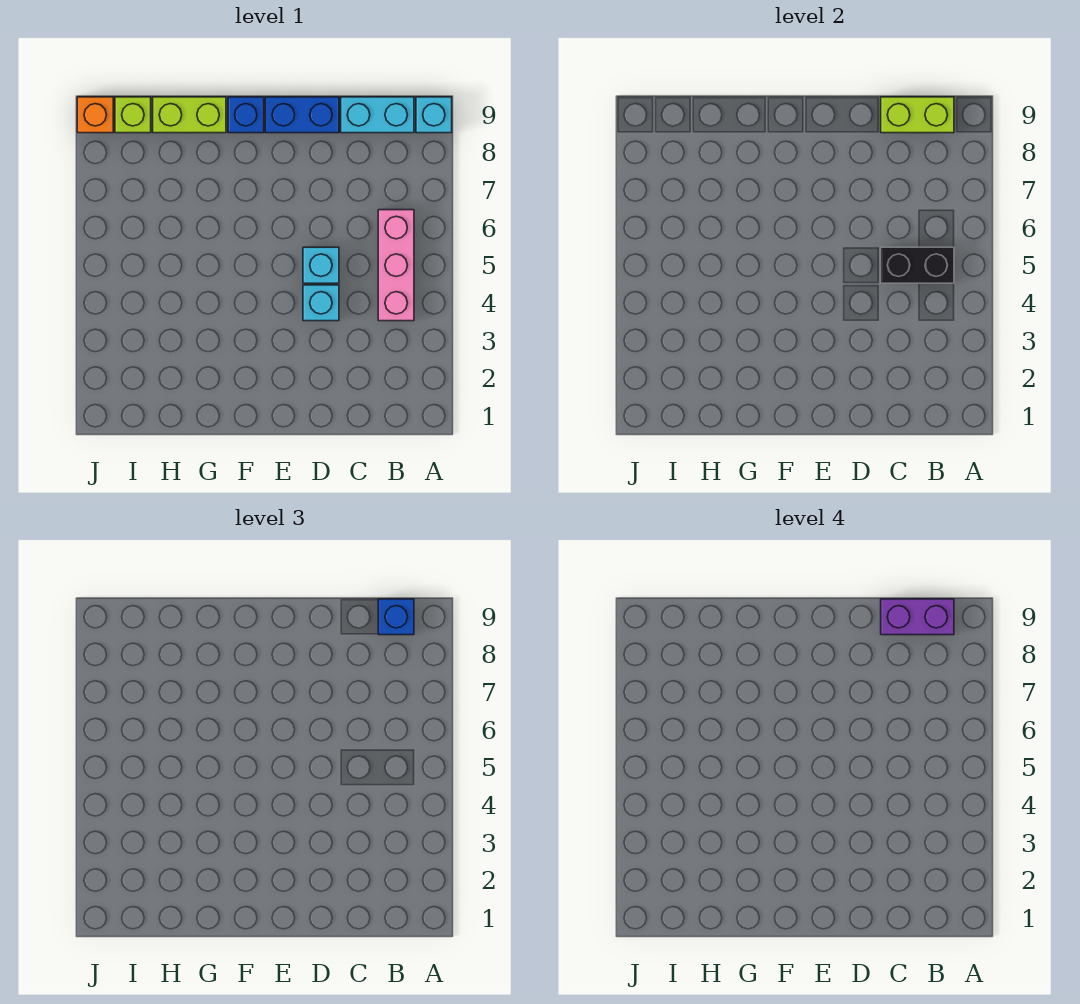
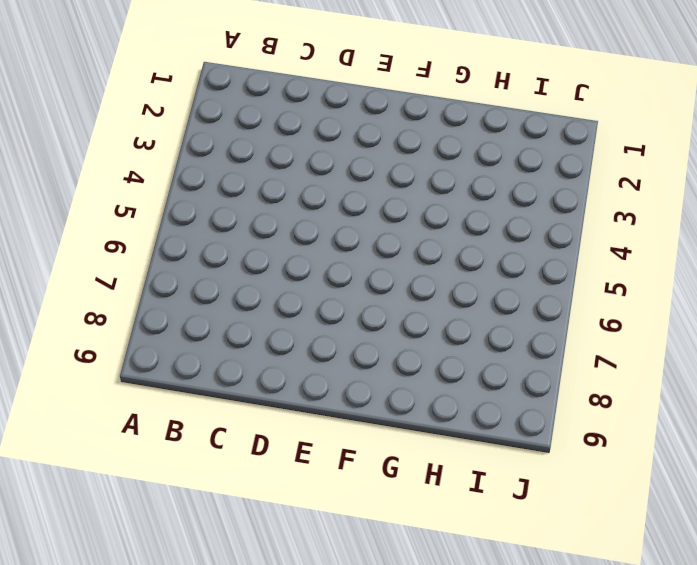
none -> cyan brick A9 level 1
none -> pink brick B4:B6 level 1
none -> cyan brick B9:C9 level 1

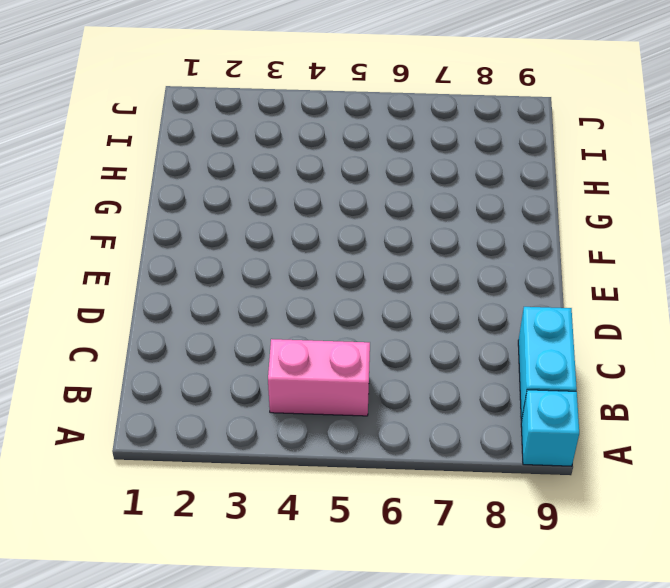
pink brick B4:B5 level 1 -> pink brick B4:B6 level 1
none -> cyan brick D4 level 1
none -> cyan brick D5 level 1
none -> blue brick D9:E9 level 1

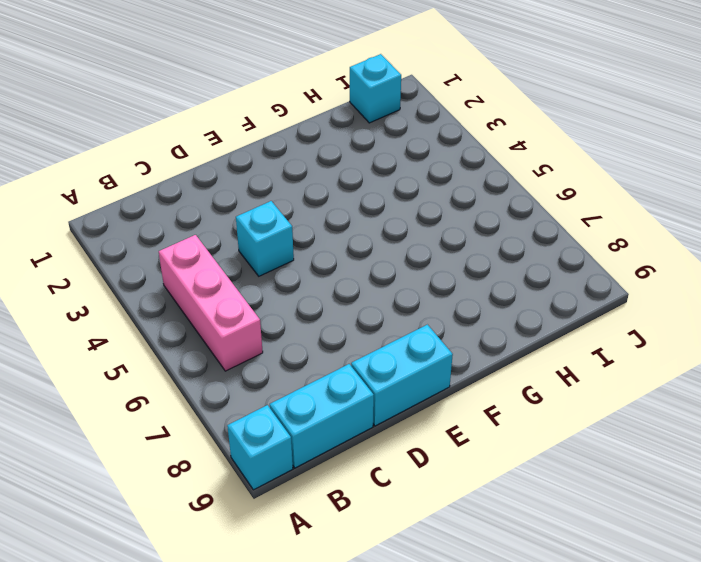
cyan brick D9:E9 level 1 -> blue brick D9:E9 level 1
cyan brick I1 level 1 -> cyan brick D5 level 1
none -> blue brick F9 level 1
none -> lime brick G9:H9 level 1
none -> lime brick I9 level 1

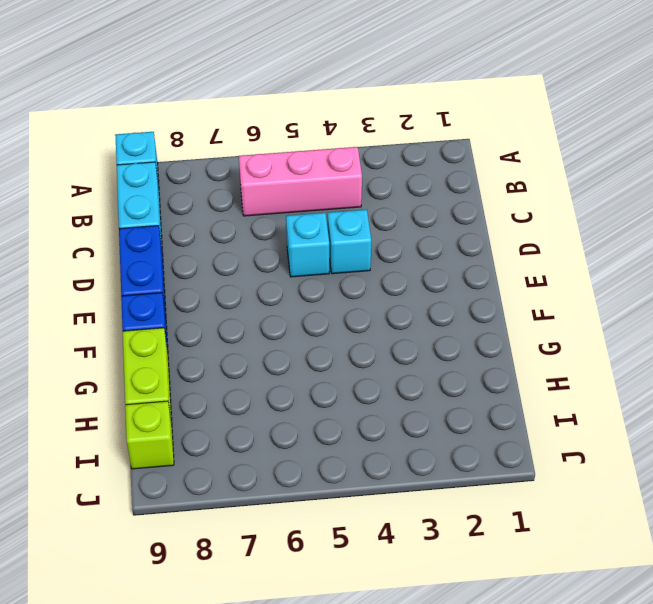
none -> orange brick J9 level 1
none -> black brick B5:C5 level 2
none -> lime brick B9:C9 level 2

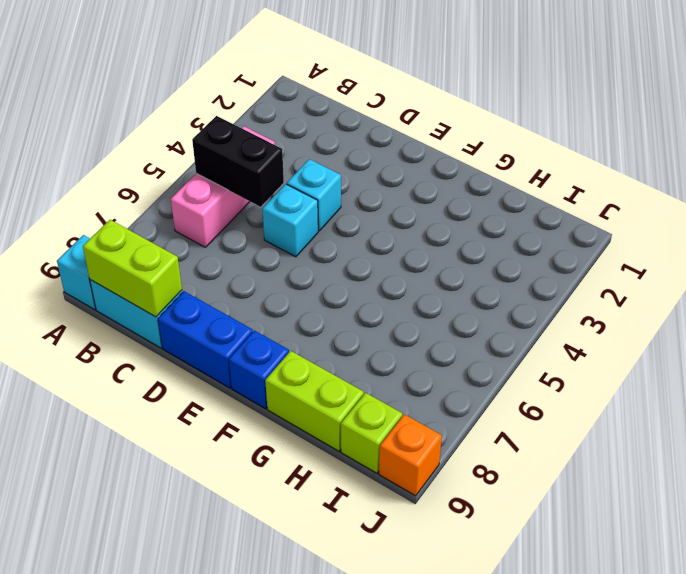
none -> blue brick B9 level 3
none -> purple brick B9:C9 level 4

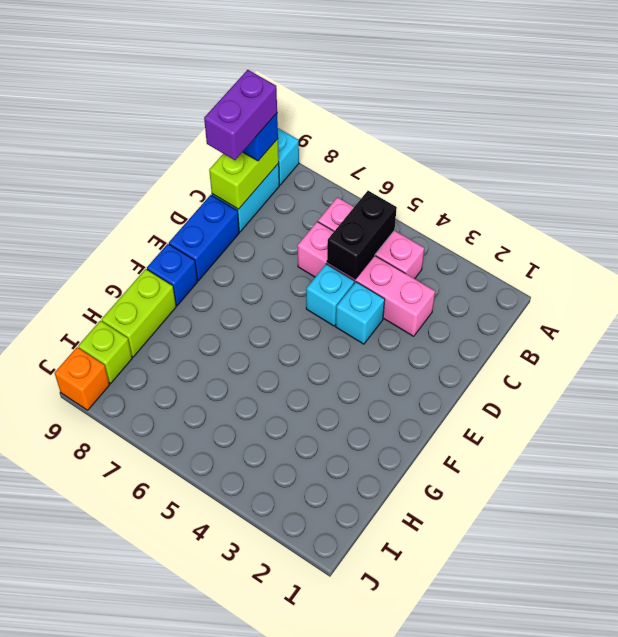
pink brick C3:C6 level 1 -> none

